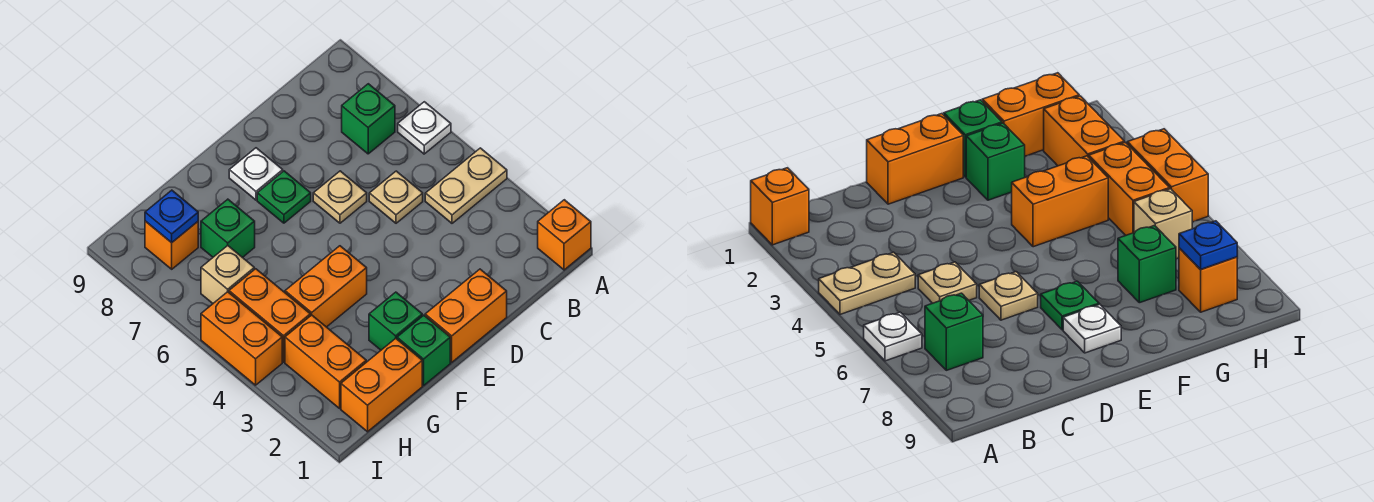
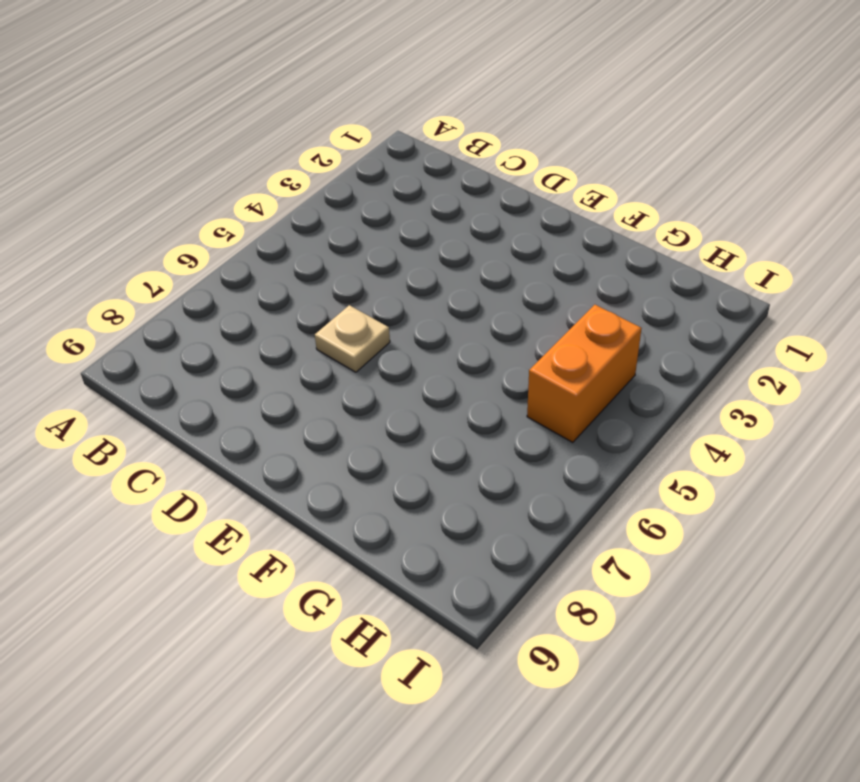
none -> orange brick A1 level 1
none -> tan plate A4:B4 level 1
none -> white plate A6 level 1

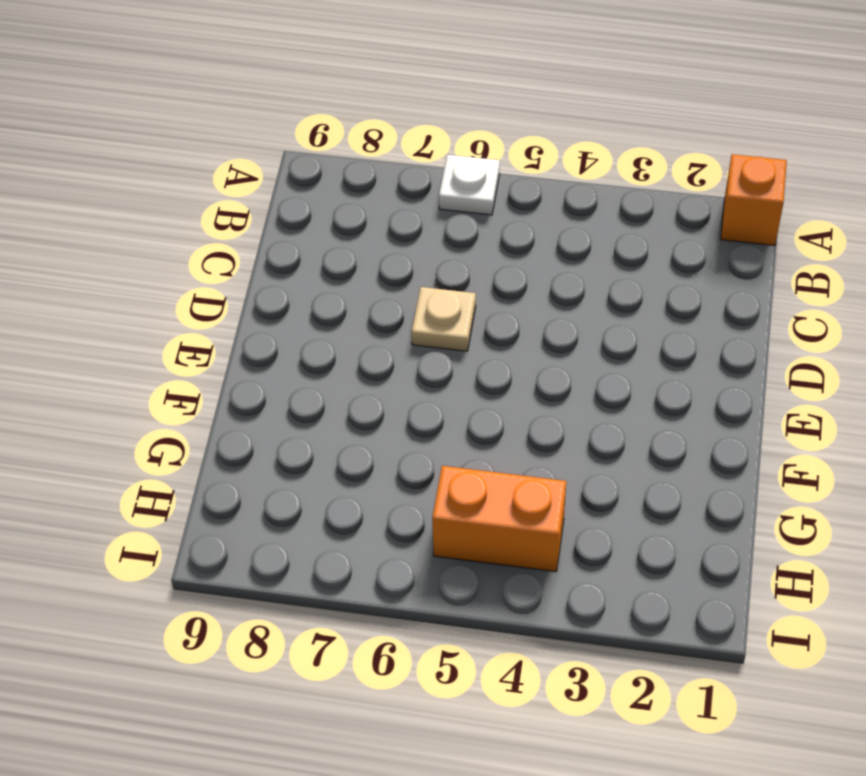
none -> tan plate A4:B4 level 1
none -> green brick B7 level 1
none -> tan plate C5 level 1

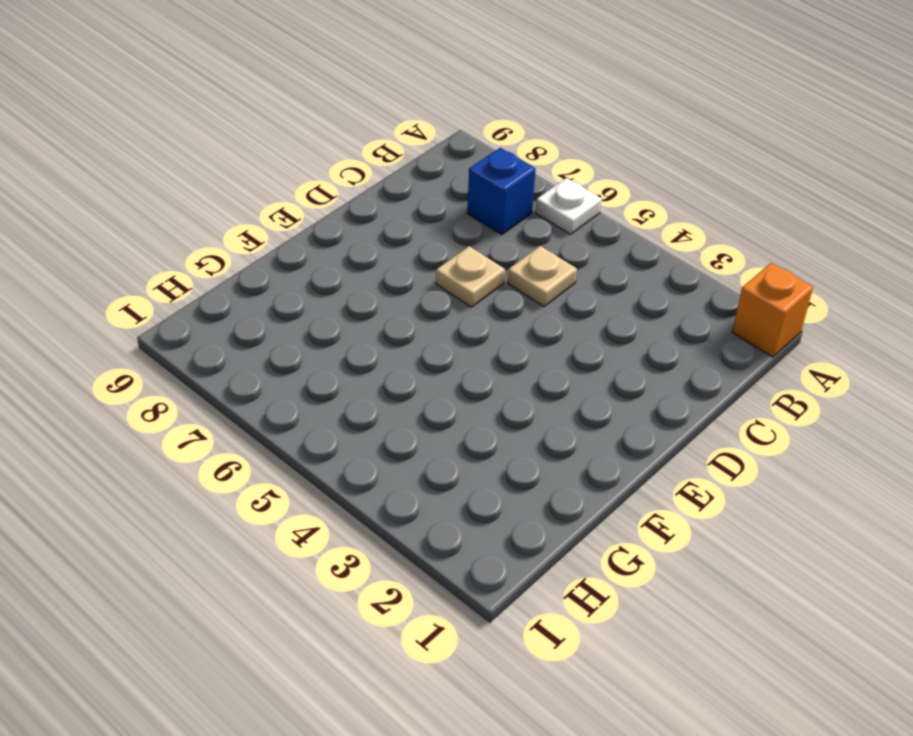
blue brick B7 level 1 -> green brick B7 level 1
none -> tan plate A4:B4 level 1
none -> orange brick D1:E1 level 1
none -> green plate E7 level 1

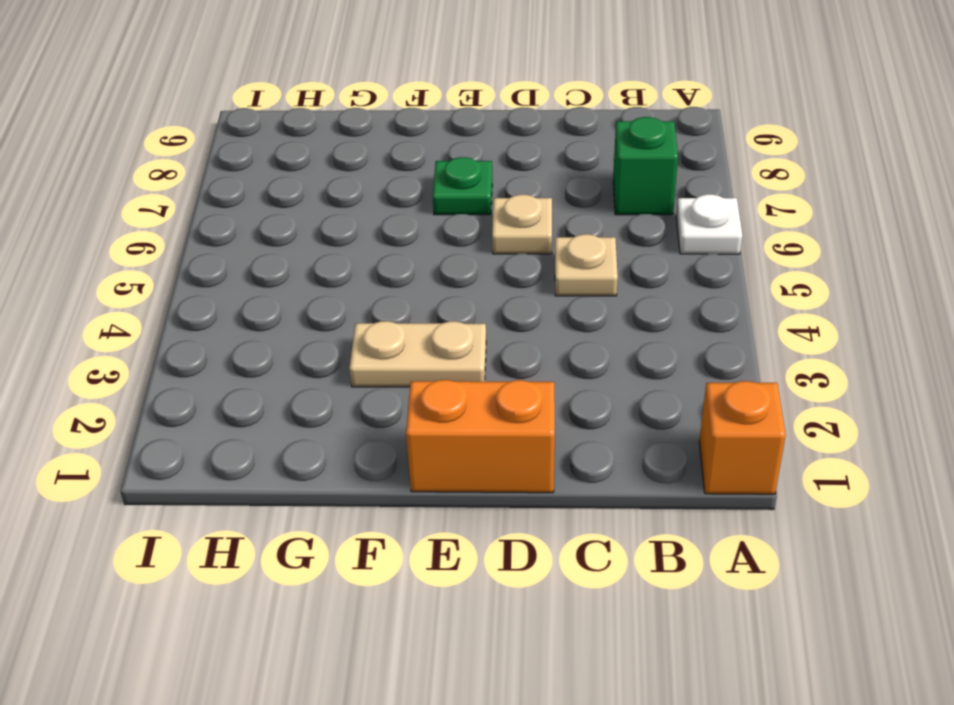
tan plate E3:F3 level 1 -> tan plate A4:B4 level 1
none -> white plate E8 level 1
none -> green brick F1 level 1
none -> green brick F2 level 1

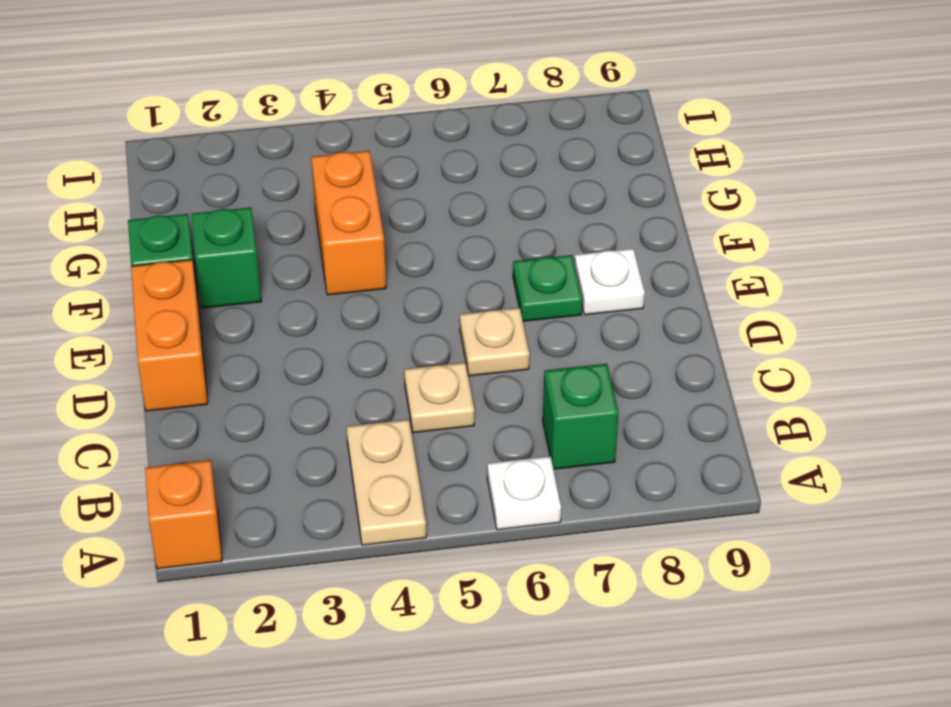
none -> orange brick G1:H1 level 1
none -> green brick G7 level 1
none -> orange brick H2:H3 level 1

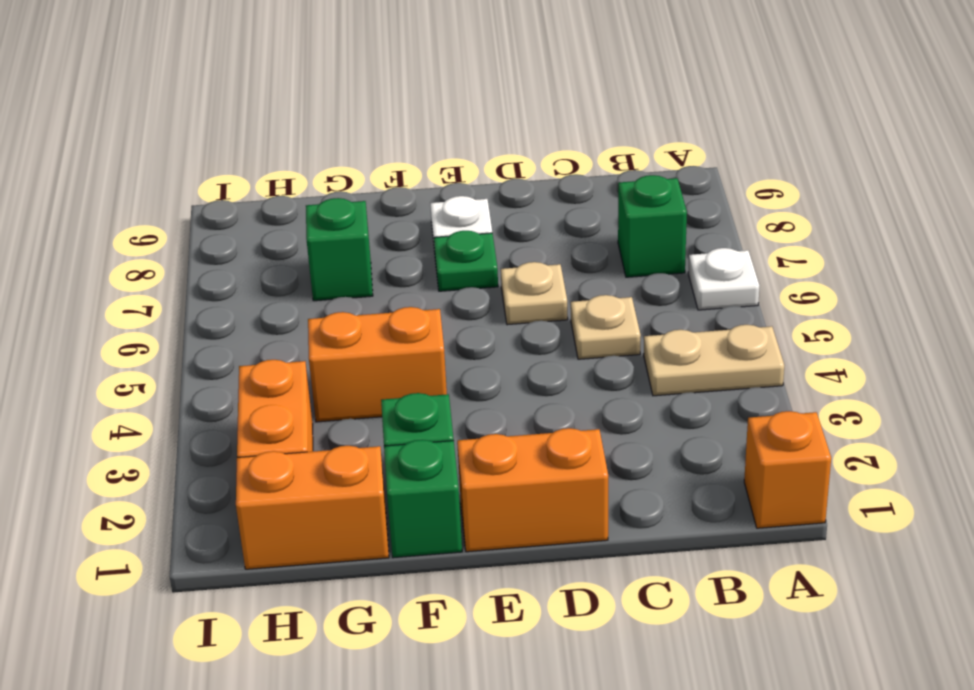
none -> orange brick H4:H5 level 1
none -> tan brick H6 level 1
none -> orange brick H8 level 1

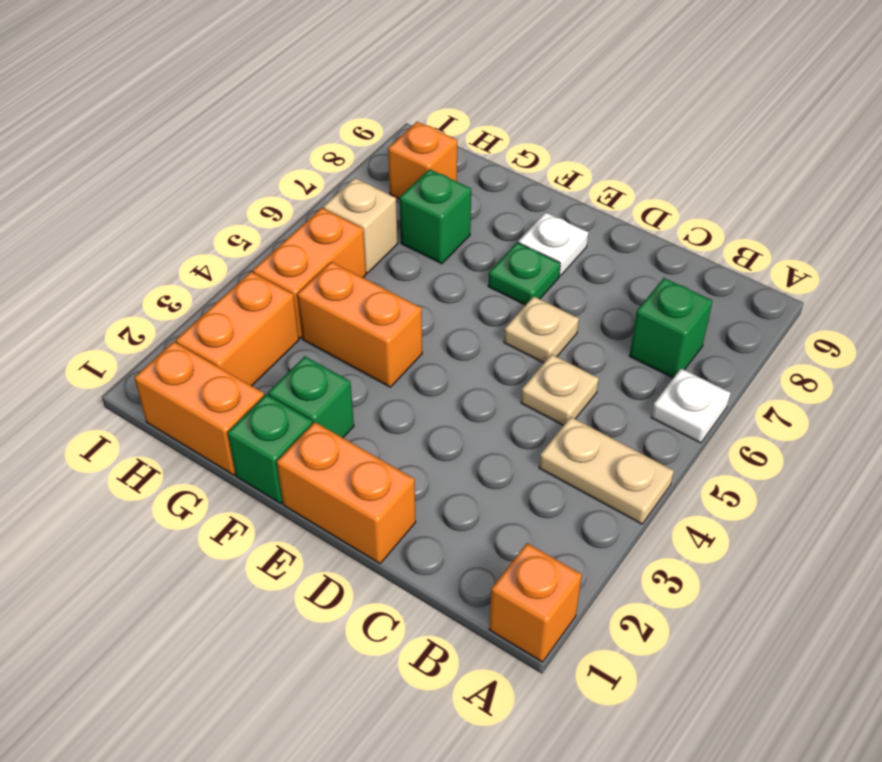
none -> orange brick I4:I5 level 1
none -> blue plate H8 level 2

